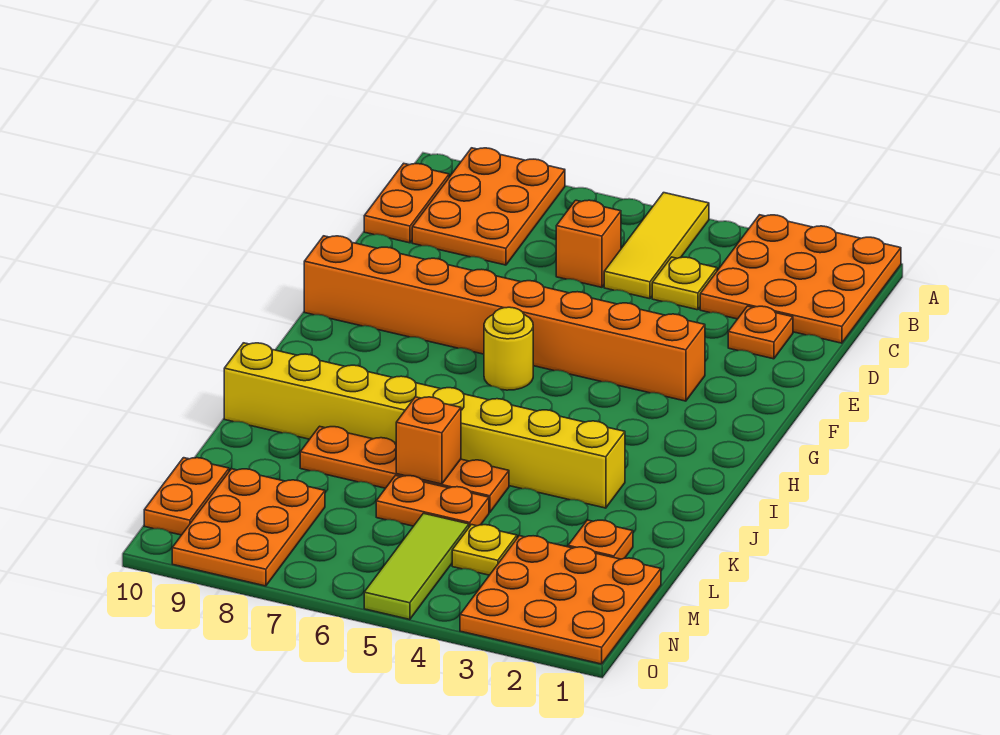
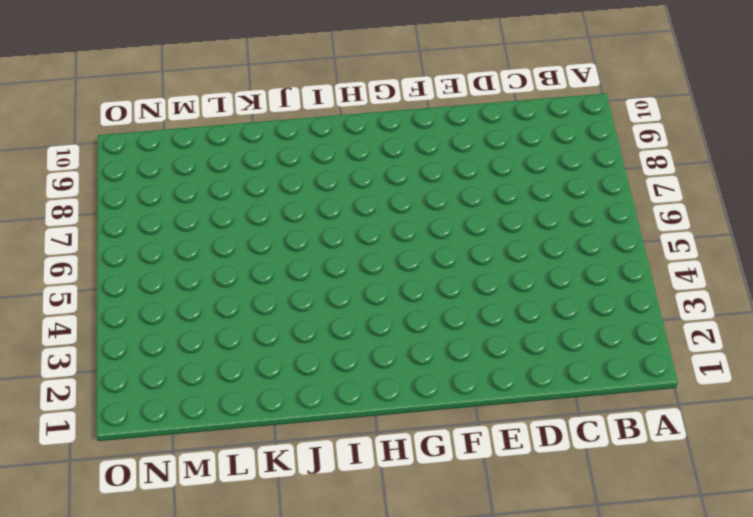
none -> orange plate A1:C3 level 1
none -> yellow tile A5:C5 level 1
none -> orange plate A8:C9 level 1

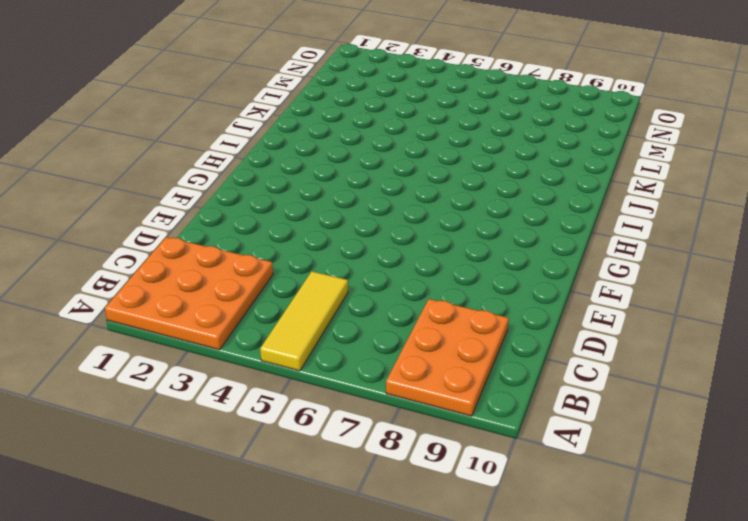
none -> orange plate B10:C10 level 1
none -> yellow plate C4 level 1
none -> orange brick C6 level 1

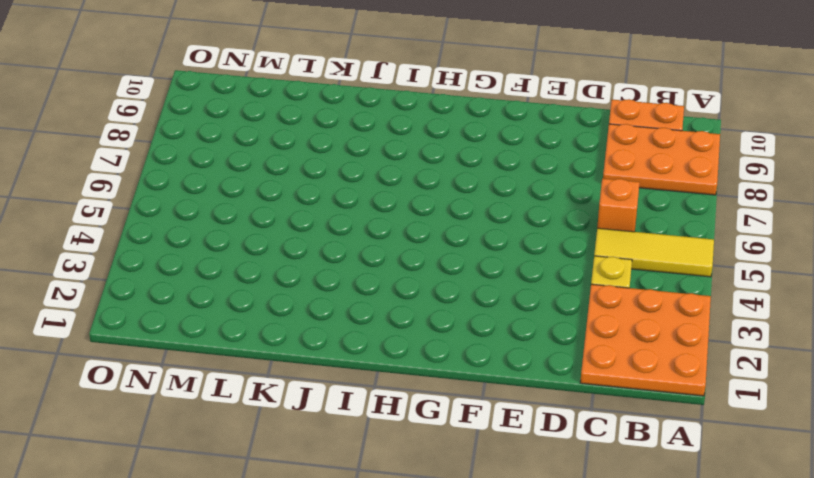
none -> orange plate D2 level 1
none -> orange brick F3:F10 level 1
none -> yellow round brick G6 level 1

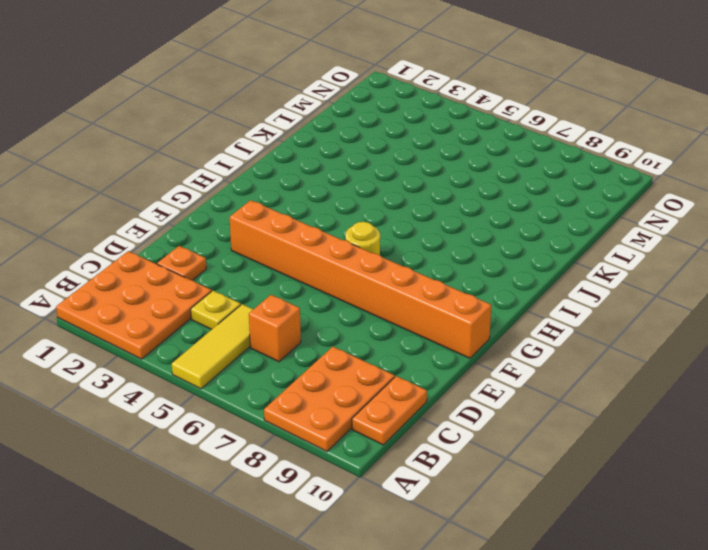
none -> yellow brick J3:J10 level 1
none -> orange plate K5:K8 level 1
none -> orange plate L2 level 1

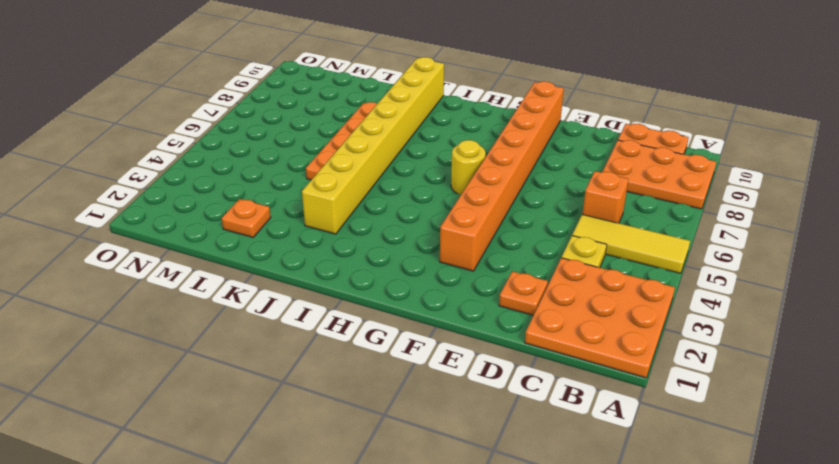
none -> orange plate L5:L6 level 1
none -> orange plate M1:O3 level 1
none -> yellow plate M4 level 1

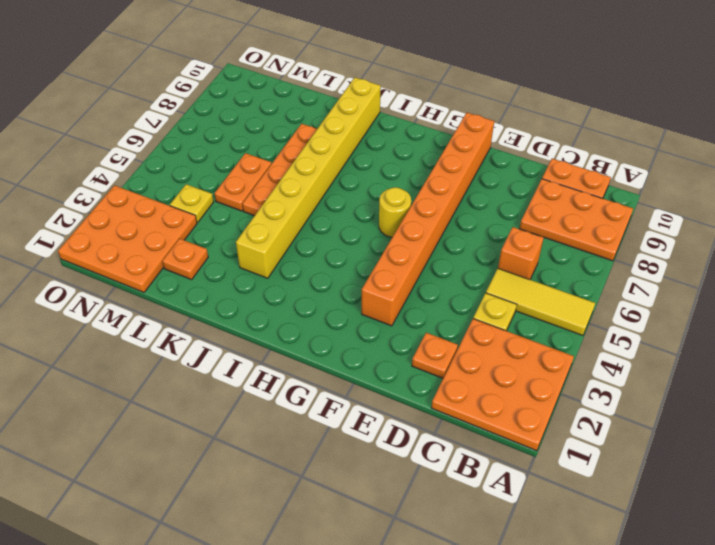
none -> lime tile M5:O5 level 1
none -> orange plate M8:O9 level 1
none -> orange plate M10:N10 level 1

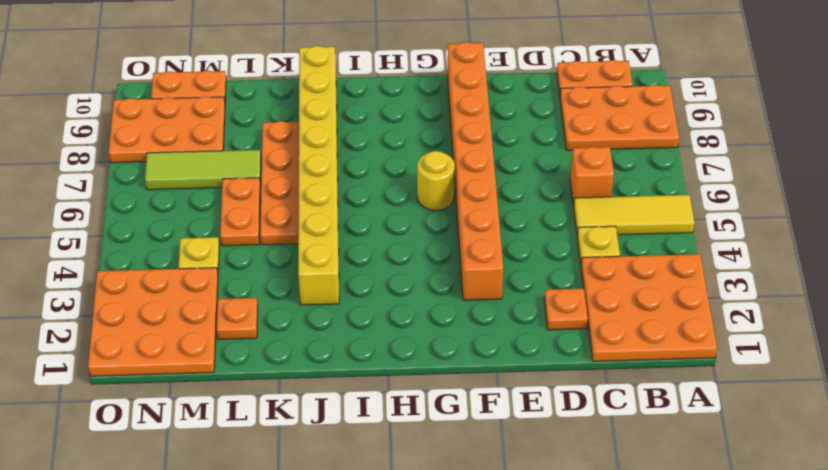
lime tile L7:N7 level 1 -> lime tile M5:O5 level 1
none -> orange brick K6 level 2

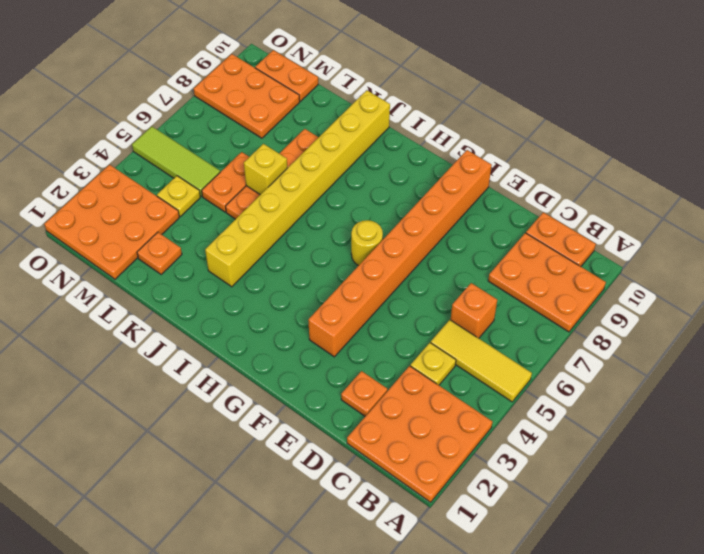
yellow brick K6 level 2 -> orange brick K6 level 2

